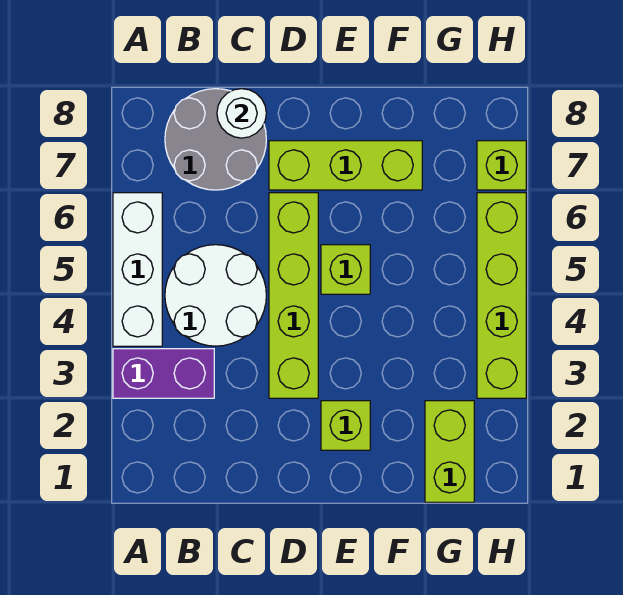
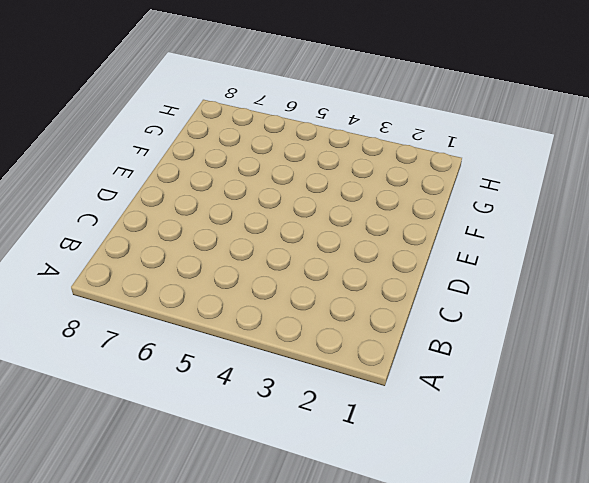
none -> purple brick A3:B3 level 1
none -> white brick A4:A6 level 1
none -> white round brick B4:C5 level 1

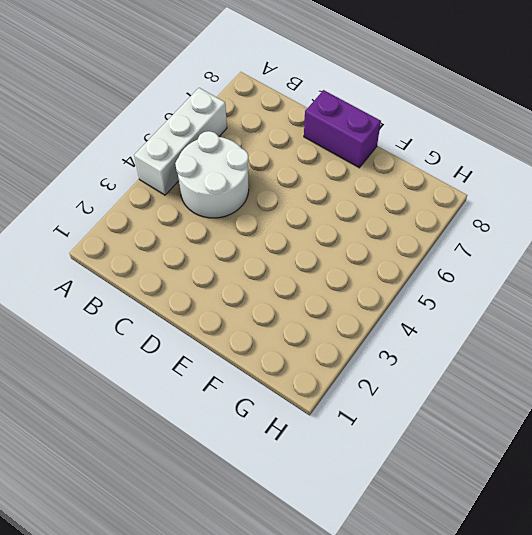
purple brick D8:E8 level 1 -> purple brick A3:B3 level 1
none -> grey round brick B7:C8 level 1
none -> lime brick D3:D6 level 1
none -> lime brick D7:F7 level 1

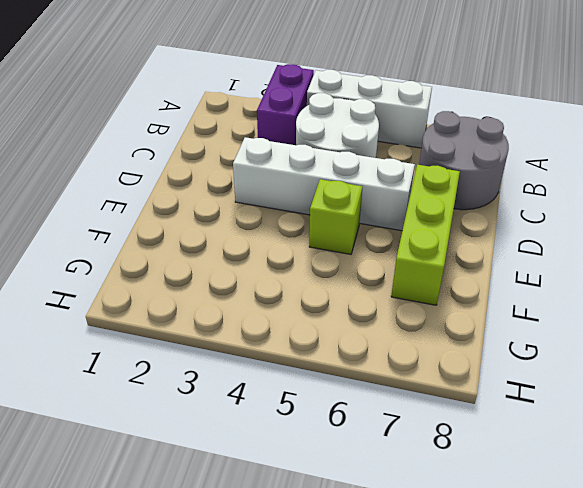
white brick D3:D6 level 1 -> lime brick D3:D6 level 1
none -> lime brick E2 level 1
none -> lime brick G1:G2 level 1
none -> lime brick H3:H6 level 1

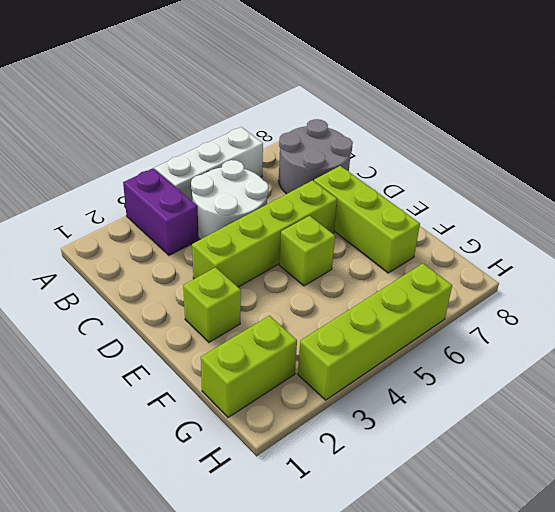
none -> lime brick H7 level 1
none -> white round brick C8 level 2

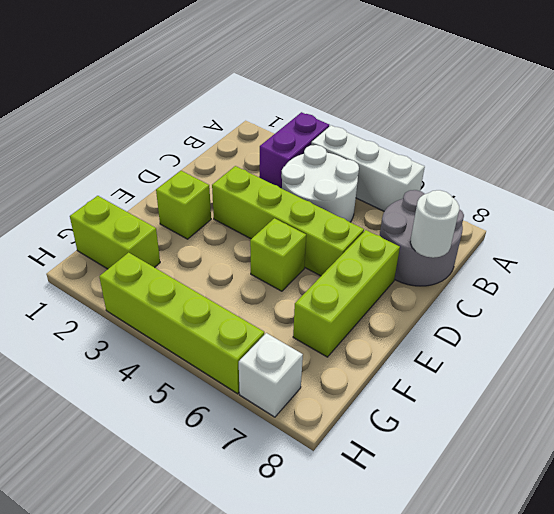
white brick H7 level 1 -> lime brick H7 level 1

